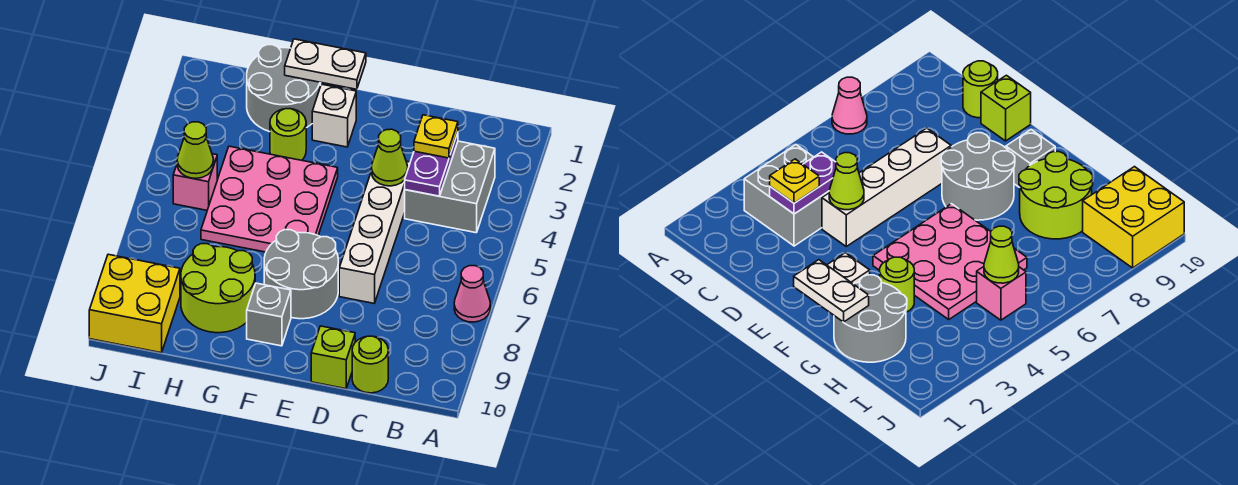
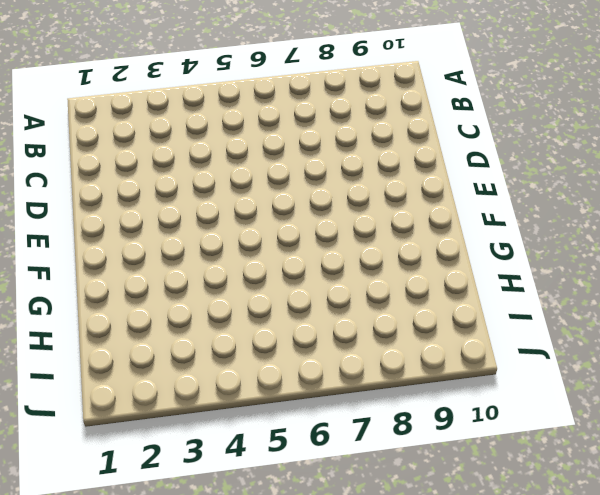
none -> pink cone A7 level 1
none -> grey brick B3:C4 level 1
none -> lime round brick C10 level 1

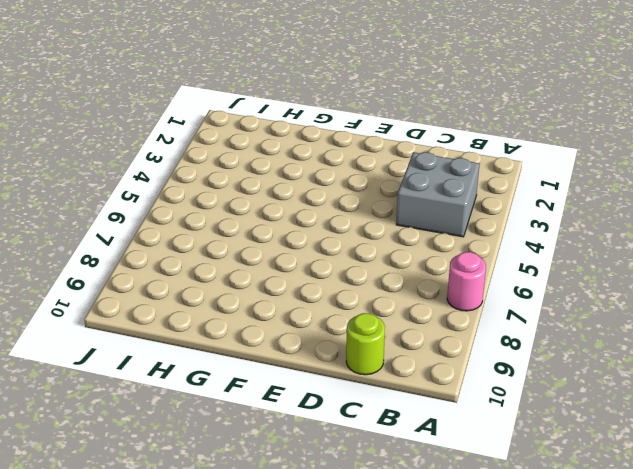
pink round brick A7 level 1 -> pink cone A7 level 1
none -> white brick D4:D7 level 1
none -> lime brick D10 level 1
none -> grey round brick E7:F8 level 1

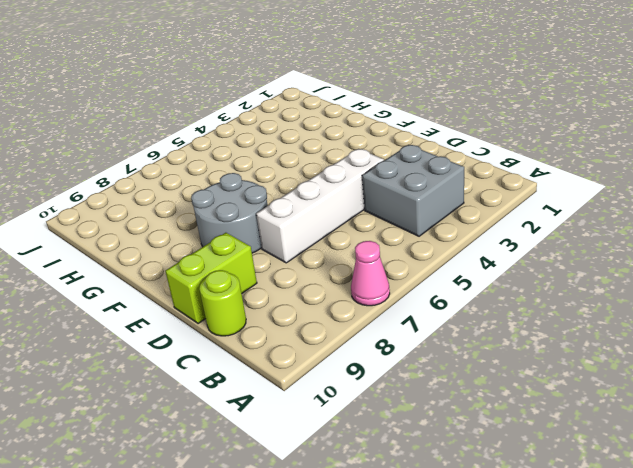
lime brick D9:D10 level 1 -> lime brick D10 level 1
none -> white brick F2 level 1
none -> pink plate F4:H6 level 1
none -> grey brick F9 level 1

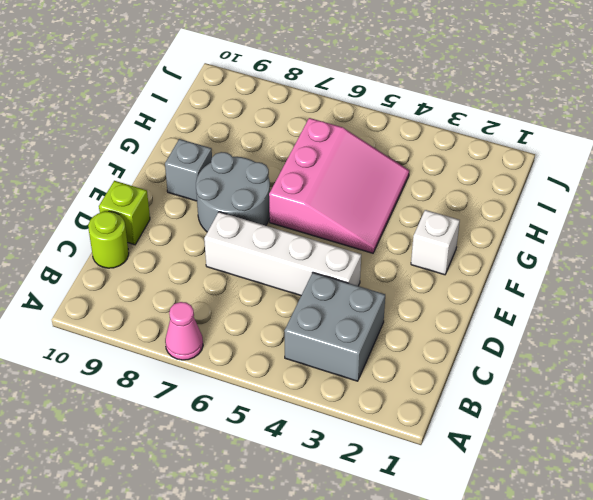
pink slope F4:H6 level 1 top 6 -> pink plate F4:H6 level 1
none -> grey round brick G1:H2 level 1
none -> lime round brick G3 level 1
none -> lime round brick G8:H9 level 1

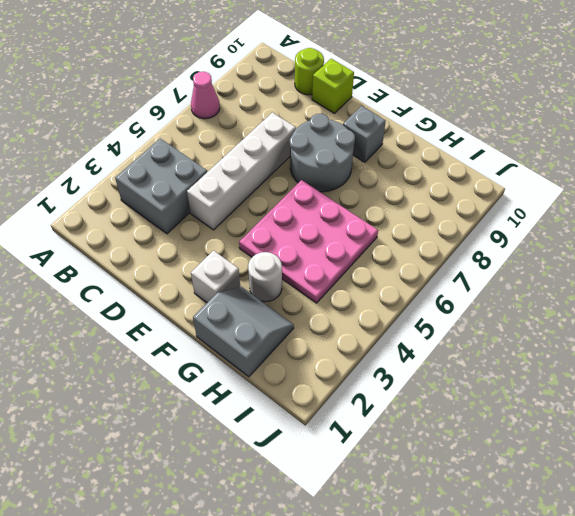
grey slope G1:H2 level 1 top 1 -> grey round brick G1:H2 level 1
white round brick G3 level 1 -> lime round brick G3 level 1
none -> lime round brick G8:H9 level 1
none -> pink brick I5 level 1
none -> yellow brick I9:J10 level 1

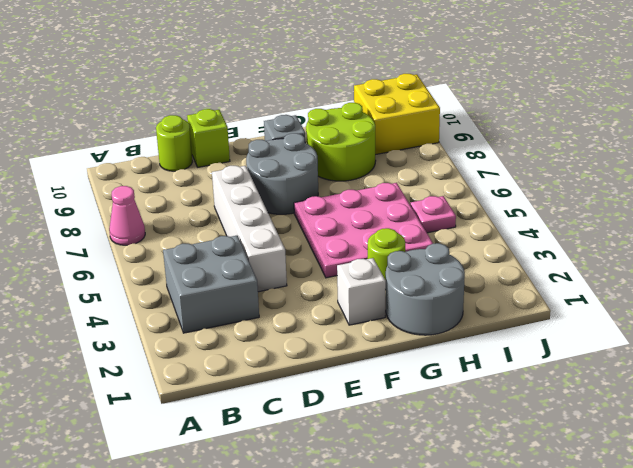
pink plate I5 level 1 -> pink brick I5 level 1
none -> purple plate C3:C4 level 2
none -> lime cone D4 level 2
none -> white plate F1:G1 level 2

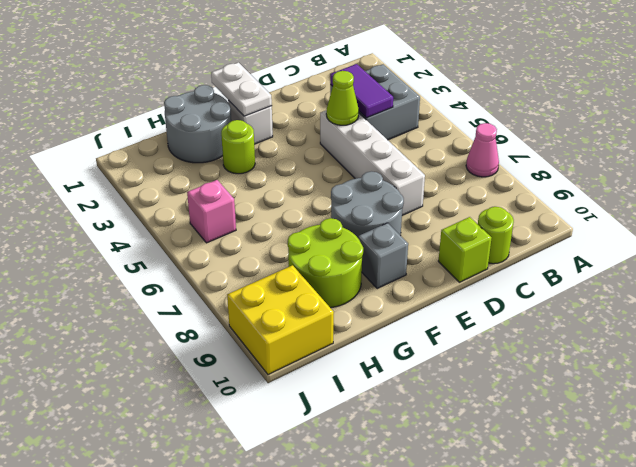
purple tile C3:C4 level 2 -> purple plate C3:C4 level 2
white plate F1:F2 level 2 -> white plate F1:G1 level 2
none -> pink plate F4:H6 level 1
none -> lime cone I5 level 2
none -> yellow plate C3 level 3

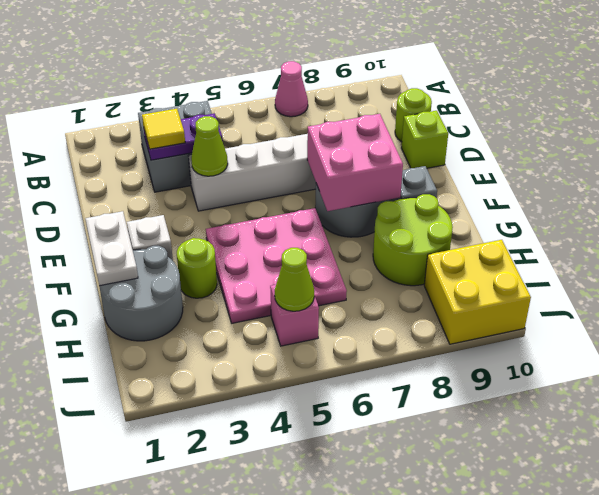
yellow tile C3 level 3 -> yellow plate C3 level 3
pink brick E7:F8 level 2 -> none

